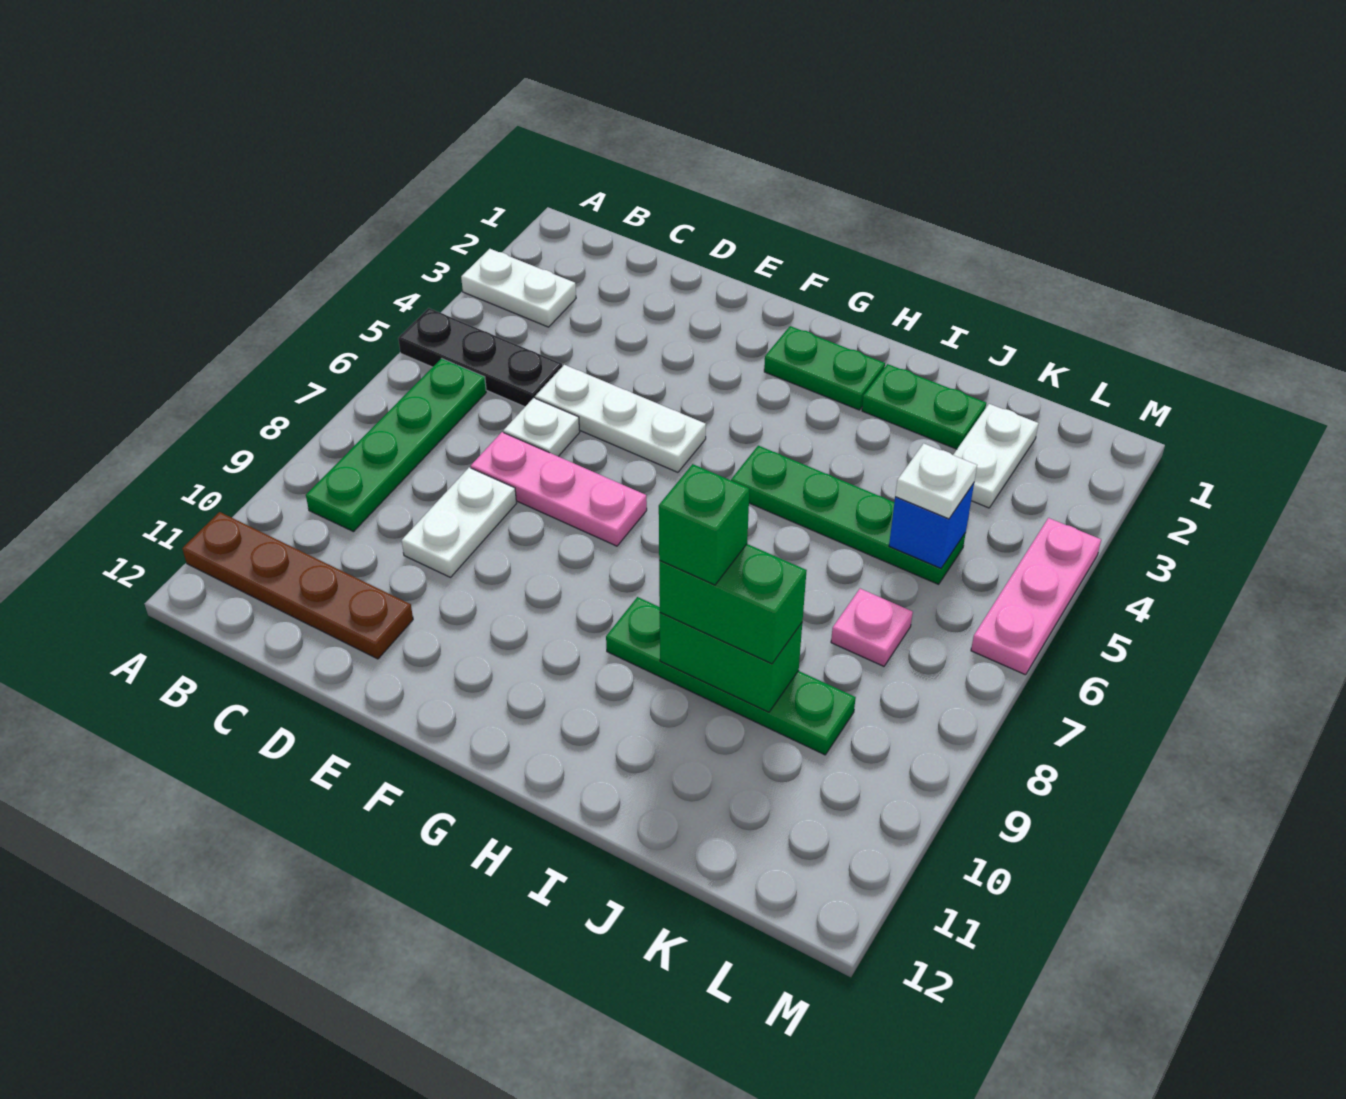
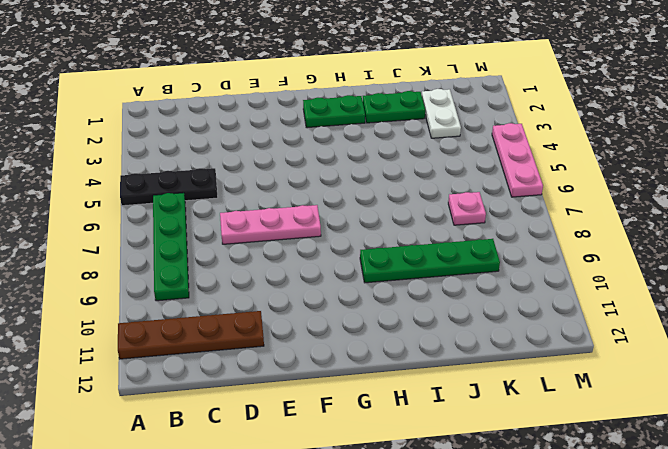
none -> white plate A3:B3 level 1
none -> white plate D5:F5 level 1
none -> white plate D6 level 1

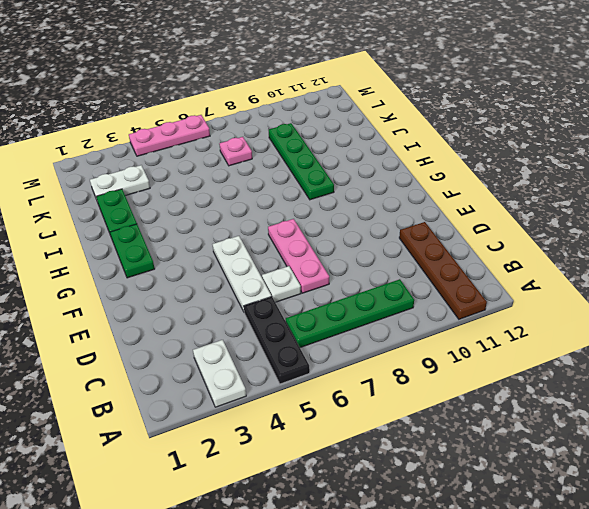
none -> white plate D8:D9 level 1
none -> green plate H5:K5 level 1
none -> green brick I9:J9 level 2

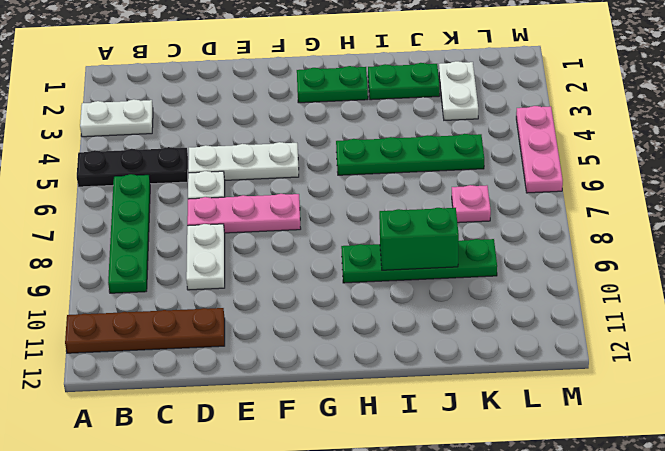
none -> blue brick K5 level 2
none -> green brick I9:J9 level 3
none -> white plate K5 level 3

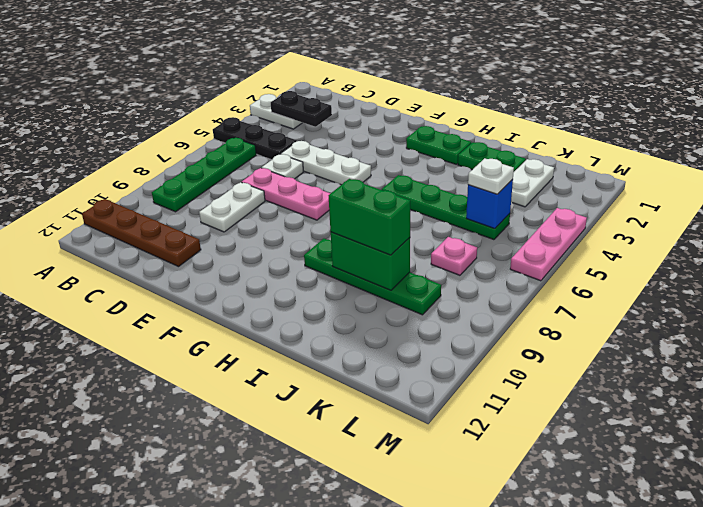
black plate B3:C3 level 2 -> none
none -> green brick I9 level 4

